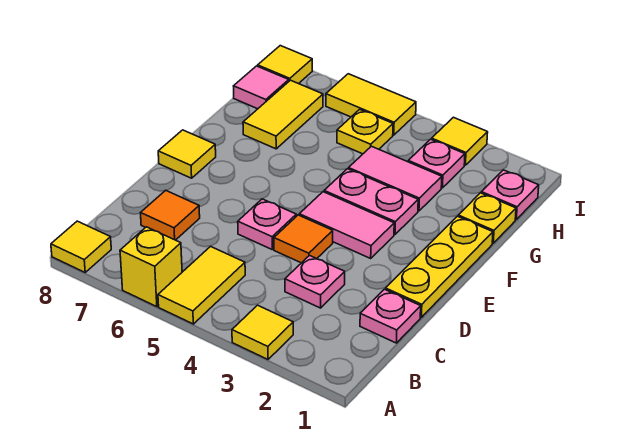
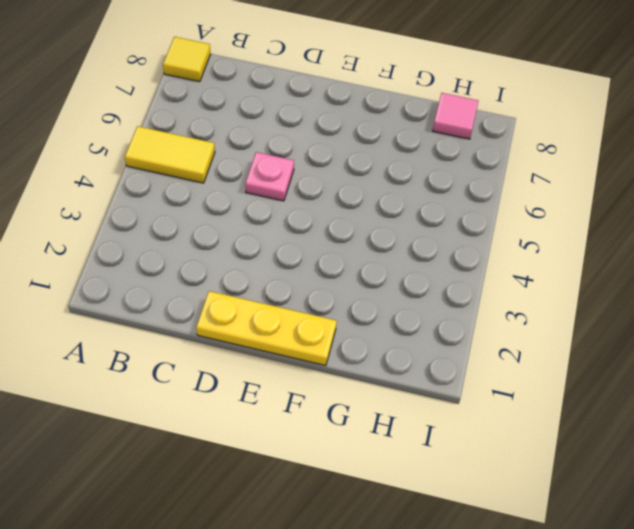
none -> yellow tile A3 level 1
none -> yellow brick A6 level 1
none -> pink plate C1 level 1

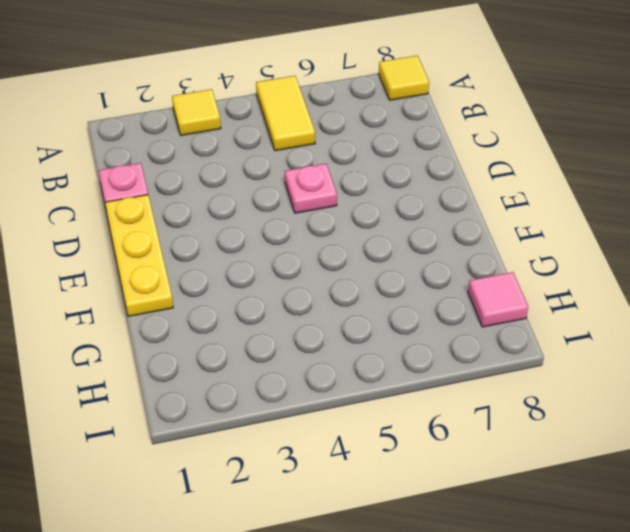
none -> yellow brick A6 level 1
none -> pink plate C3 level 1
none -> orange tile C7 level 1

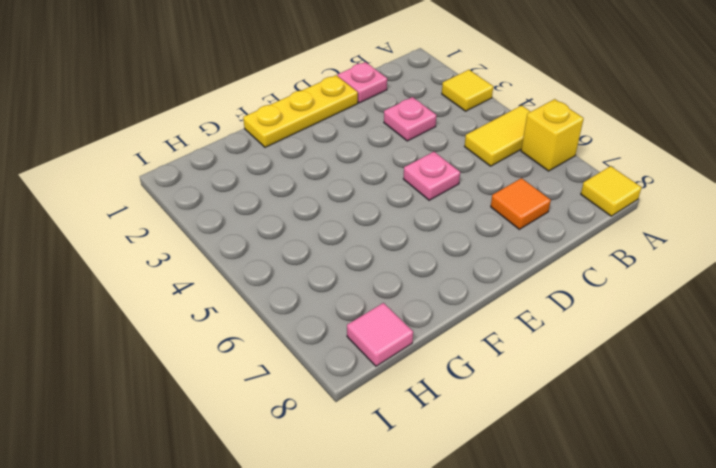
none -> orange tile D4 level 1
none -> pink tile E3:E4 level 1
none -> yellow tile E8 level 1

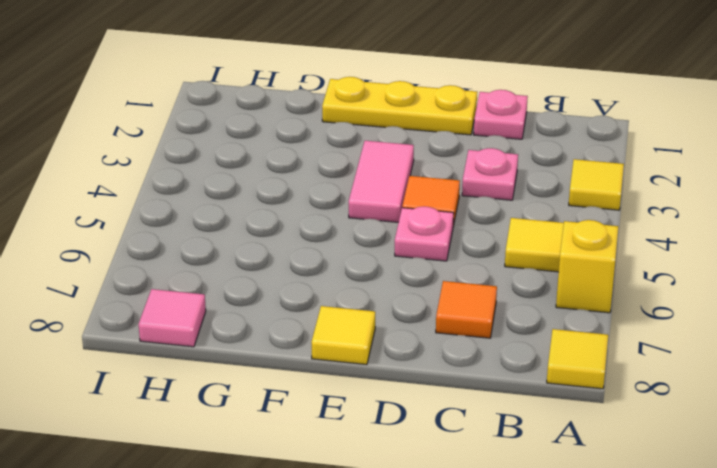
none -> pink plate F3:F4 level 1
none -> yellow plate G1 level 1
none -> pink tile G3:G4 level 1

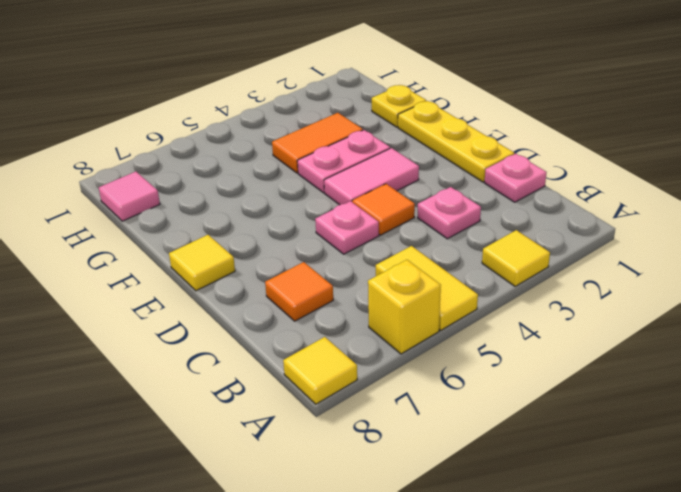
orange tile G3:G4 level 1 -> pink tile G3:G4 level 1
none -> yellow tile G7:H7 level 1
none -> pink plate H1 level 1
none -> pink plate H3 level 1

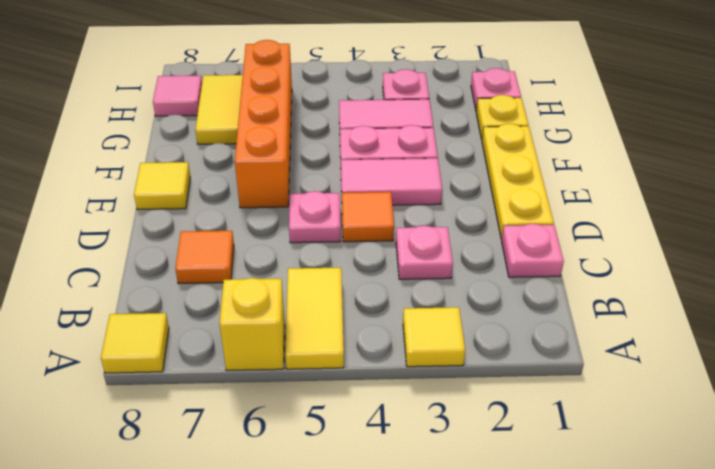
orange brick E6:H6 level 1 -> none
none -> yellow plate H5 level 1
none -> yellow tile I3 level 1
none -> yellow tile I5:I6 level 1

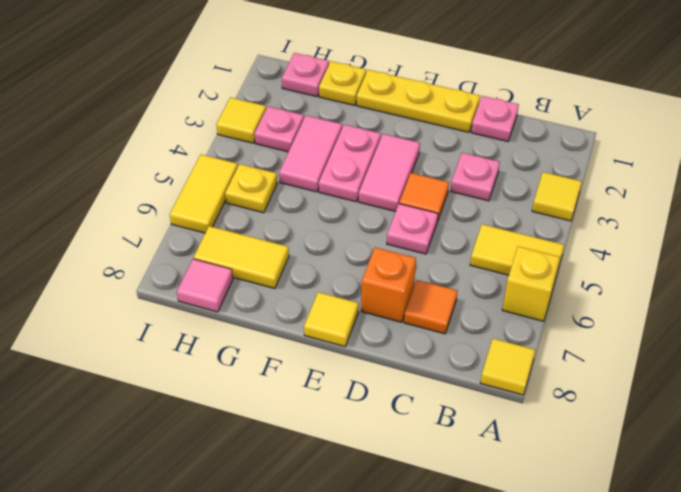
orange brick D7 level 1 -> none
none -> yellow tile I8 level 1

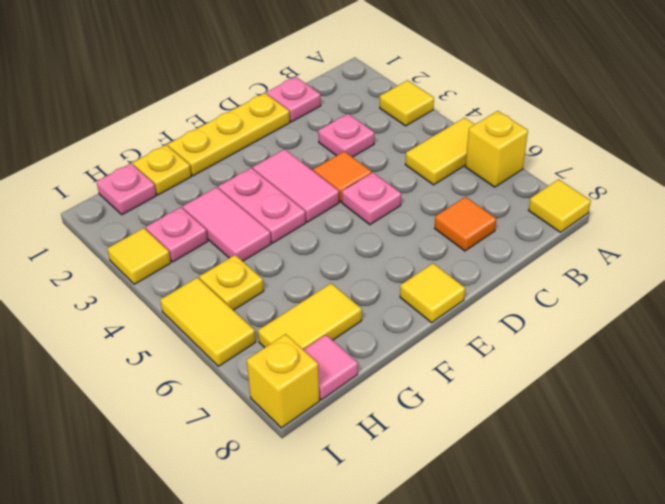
yellow brick I8 level 1 -> yellow tile I8 level 1

